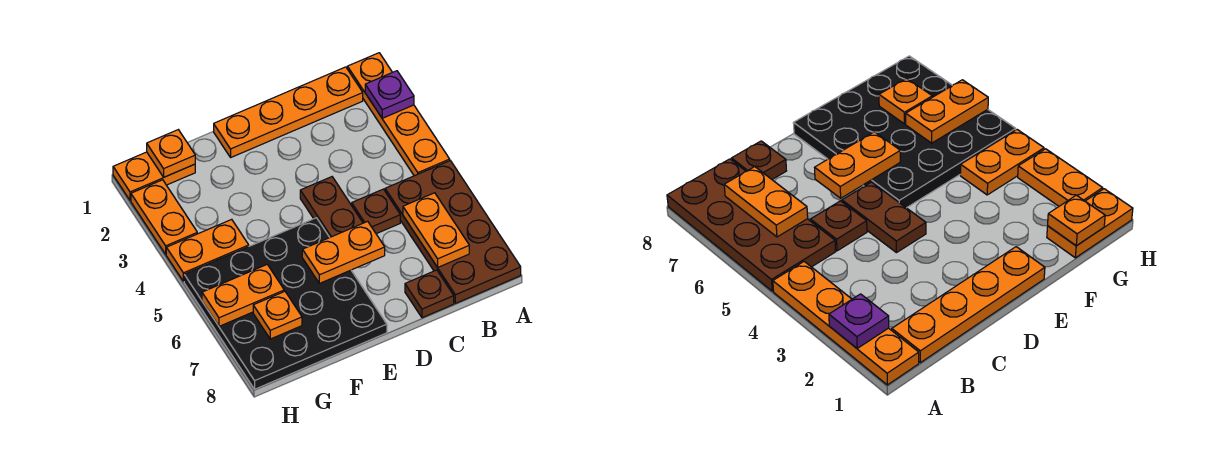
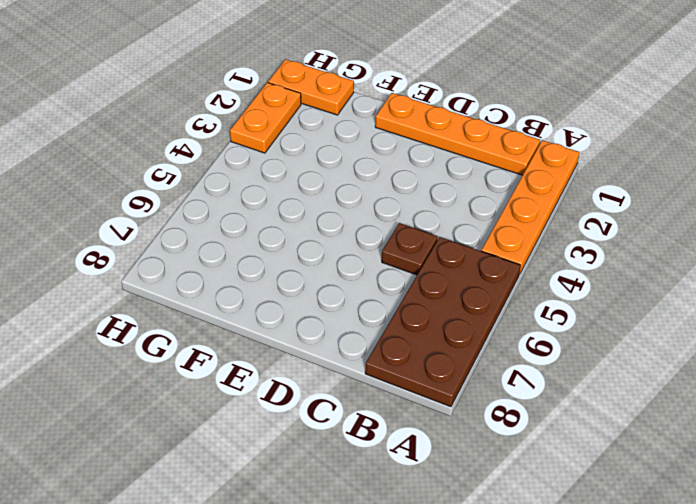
none -> brown plate C8 level 1
none -> brown plate D4:D5 level 1
none -> black plate E5:H8 level 1

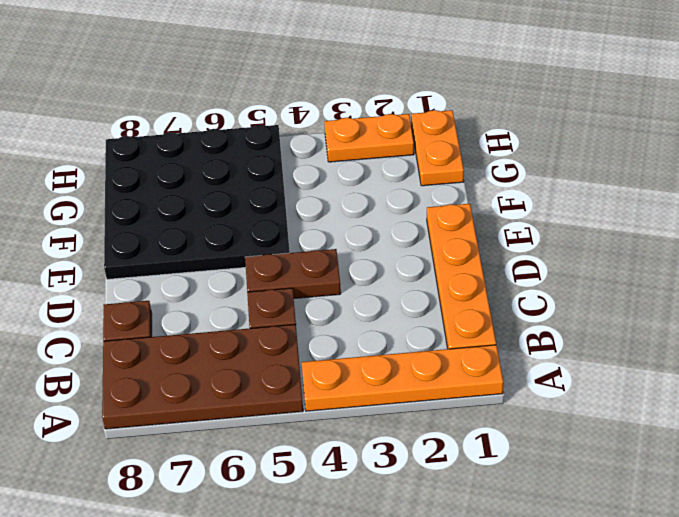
none -> orange plate G4:H4 level 1
none -> purple plate A2 level 2
none -> orange plate B6:B7 level 2

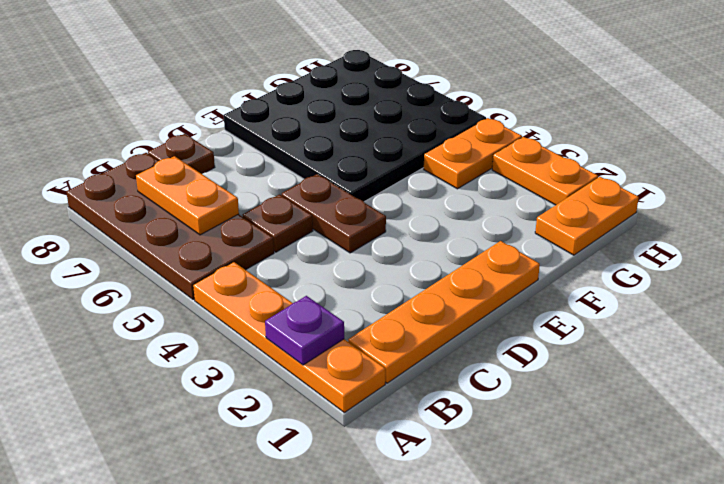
none -> orange plate D6:E6 level 2
none -> orange plate G1 level 2
none -> orange plate G6:H6 level 2

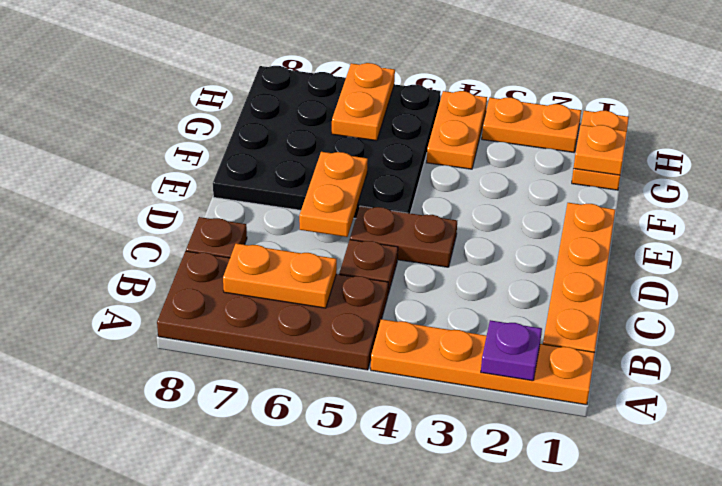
none -> orange plate G7 level 2

